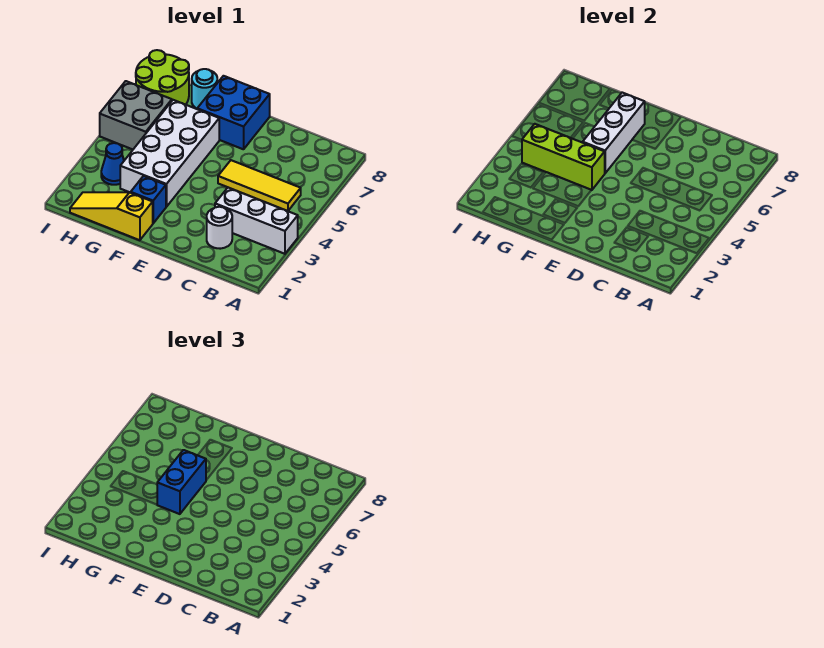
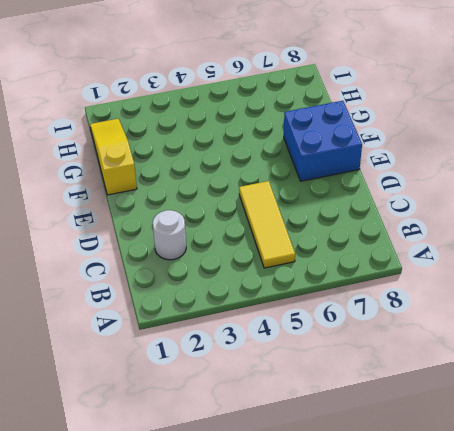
none -> white brick A3:C3 level 1
none -> blue brick F2 level 1
none -> white brick F3:G6 level 1

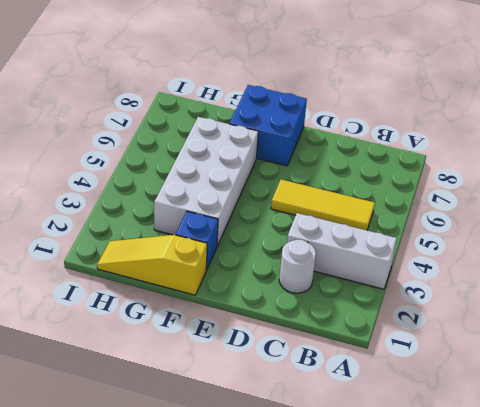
none -> cyan round brick G8 level 1
none -> blue cone H3 level 1
none -> grey brick H5:I6 level 1

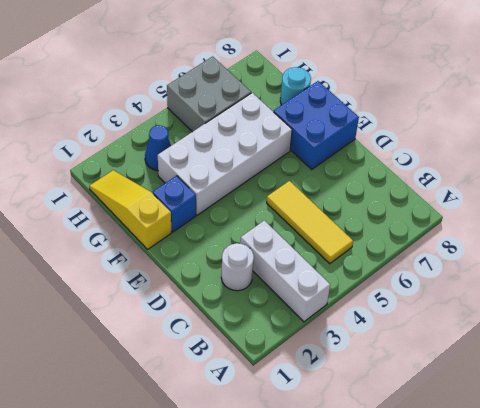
none -> lime round brick H7:I8 level 1
none -> lime brick F4:H4 level 2
none -> white brick F5:F7 level 2

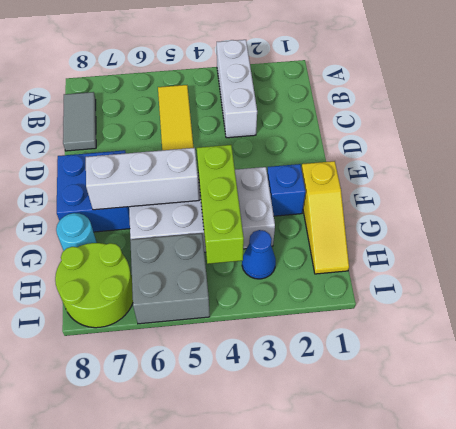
grey tile B8:C8 level 1 -> none
none -> white round brick C2 level 1
none -> blue brick F4:F5 level 3

